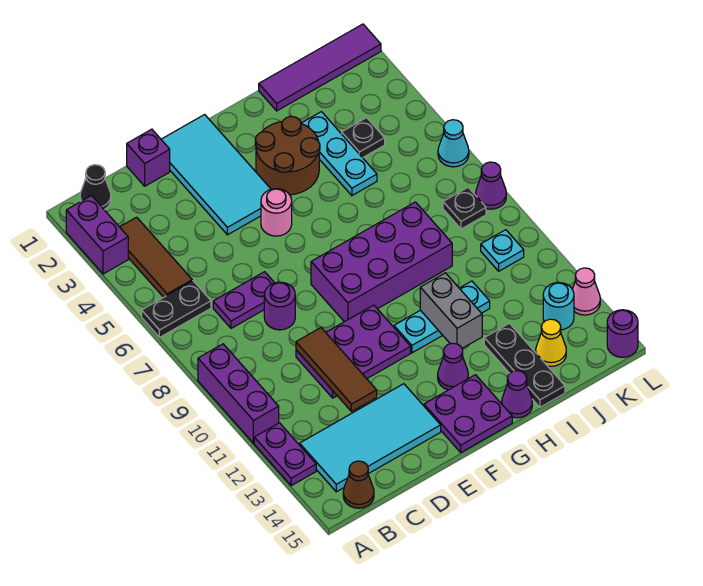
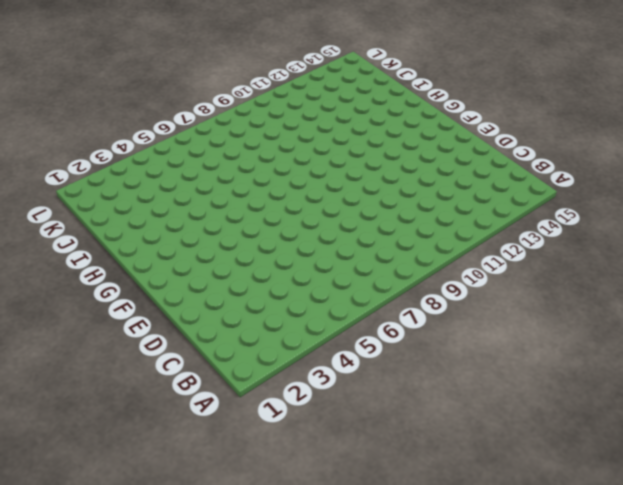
none -> purple brick A2:A3 level 1
none -> black plate A6:B6 level 1
none -> purple brick A9:A11 level 1
none -> purple plate A12:A13 level 1

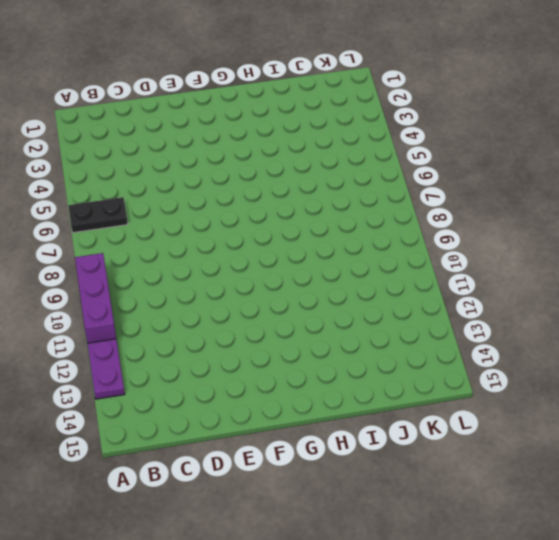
none -> purple brick A2:A3 level 1
none -> black cone B1 level 1
none -> brown tile B3:B5 level 1
none -> cyan tile B13:E14 level 1

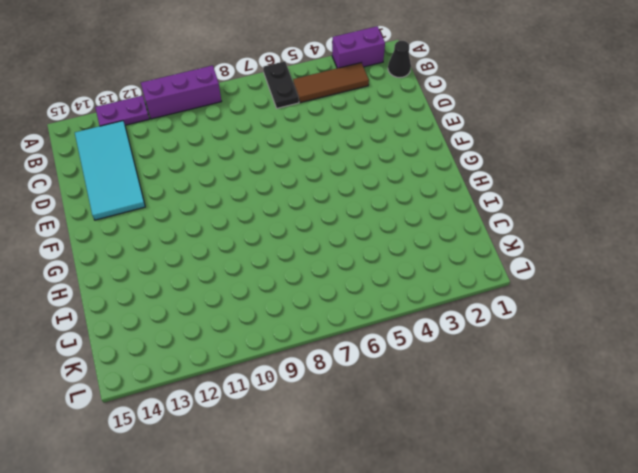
none -> brown cone B15 level 1
none -> purple plate C7:D7 level 1
none -> purple brick D1 level 1
none -> purple round brick D8 level 1

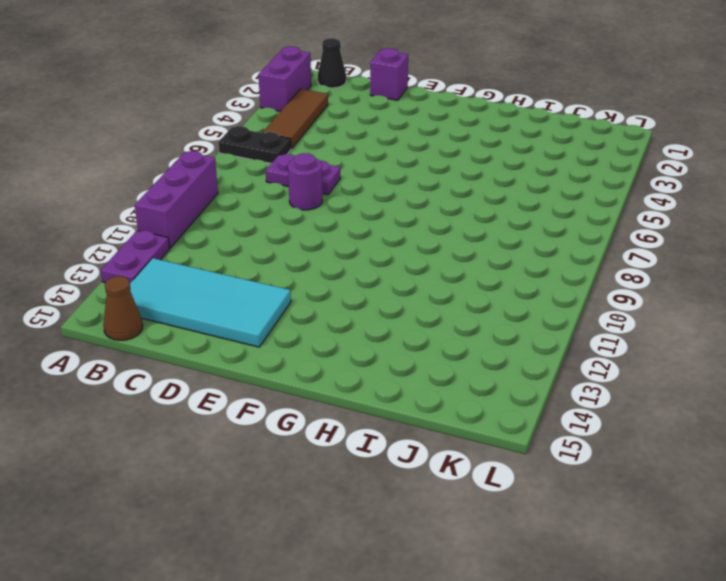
none -> purple plate D10:F11 level 1
none -> cyan tile E1:F4 level 1
none -> pink round brick F5 level 1
none -> purple brick F8:I9 level 1

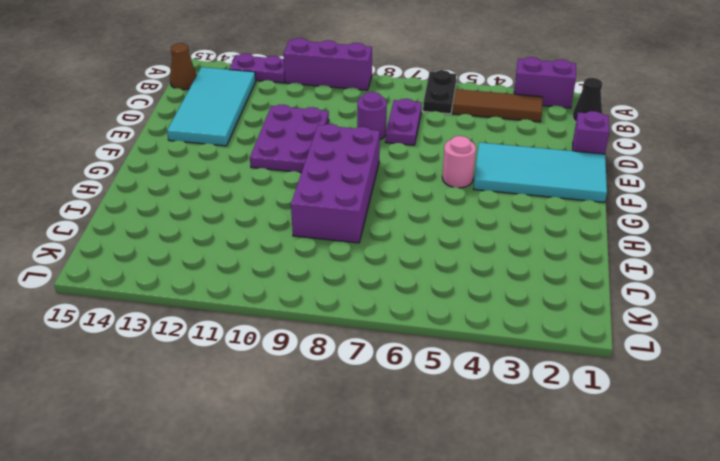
none -> purple plate F14:G15 level 1
none -> brown round brick G3:H4 level 1
none -> cyan plate G11:I11 level 1
none -> purple cone G13 level 1

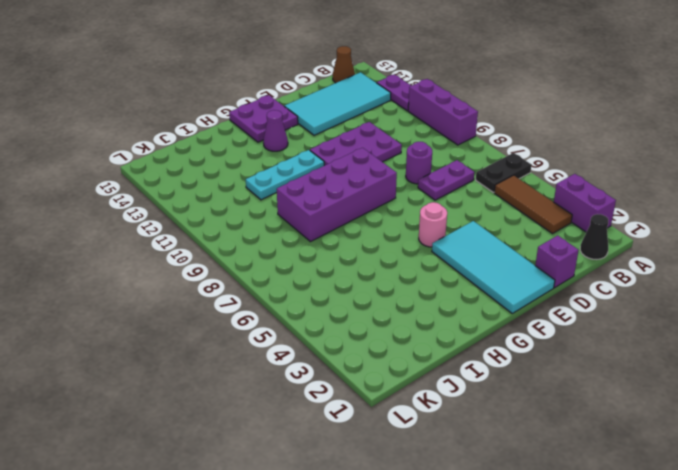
none -> brown round brick G3:H4 level 1
none -> purple cone H15 level 1
none -> purple tile I1:L1 level 1
none -> cyan plate I3:I5 level 1

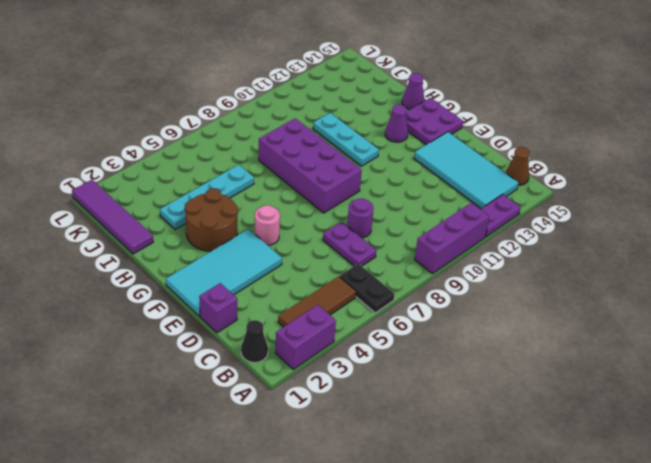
cyan plate I3:I6 level 1 -> cyan plate I3:I5 level 1
none -> purple plate D10:F11 level 1
none -> black plate I13:I15 level 1
none -> black plate J4 level 1
none -> yellow cone J14 level 1

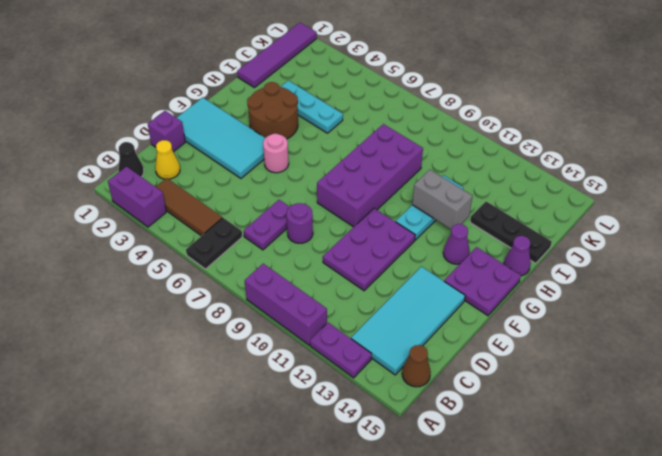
yellow cone C2 level 1 -> yellow cone J14 level 1
none -> black plate J4 level 1
none -> black plate K8 level 1
none -> cyan plate K10 level 1
none -> cyan round brick K13 level 1

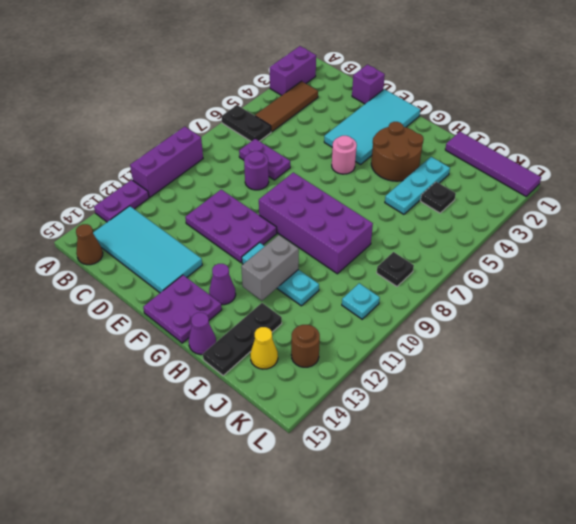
brown round brick K13 level 1 -> cyan round brick K13 level 1
none -> black cone B1 level 1
none -> cyan cone L6 level 1
none -> purple cone L8 level 1
none -> pink cone L13 level 1

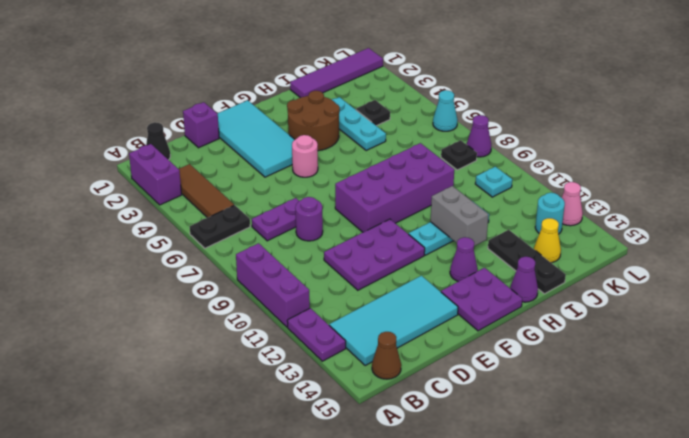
none -> purple round brick L15 level 1
none -> brown tile D10:D12 level 2

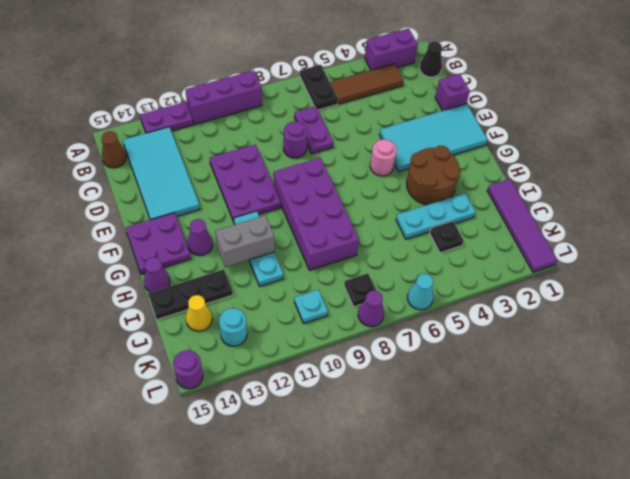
none -> pink cone L13 level 1
none -> brown tile D10:D12 level 2

